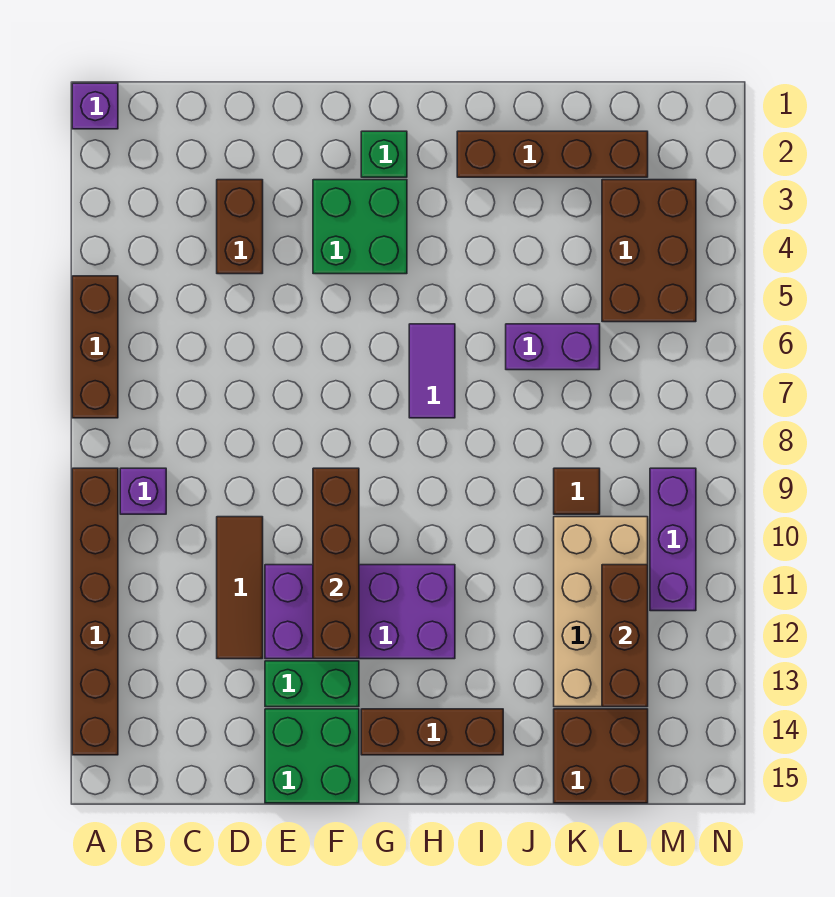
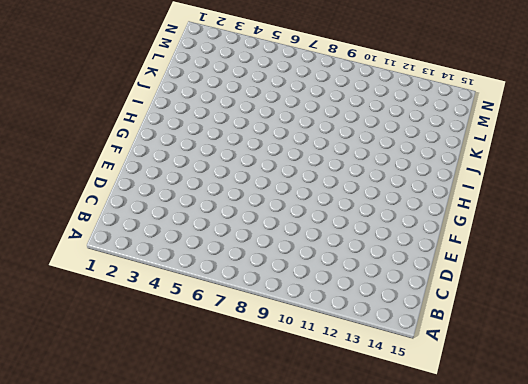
none -> purple brick A1 level 1
none -> brown brick A5:A7 level 1
none -> brown brick A9:A14 level 1

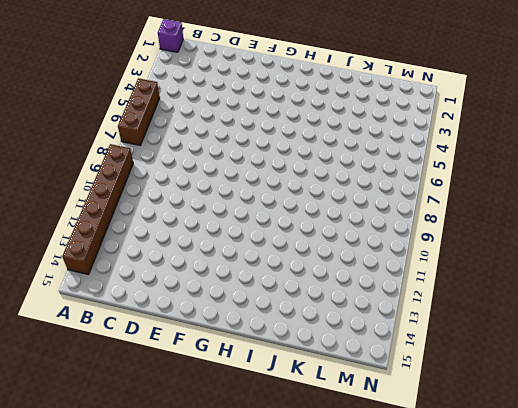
none -> purple brick B9 level 1
none -> brown brick D3:D4 level 1
none -> brown tile D10:D12 level 1

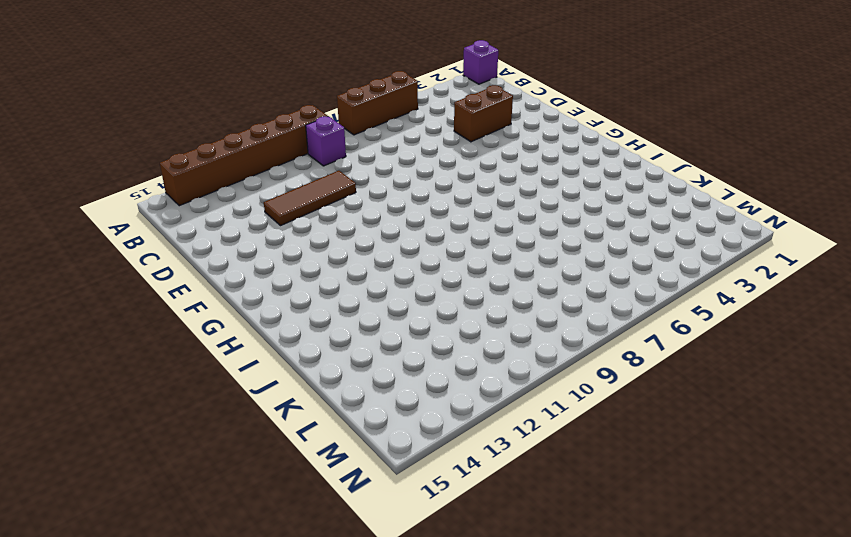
none -> purple brick E11:H12 level 1
none -> green brick E13:F13 level 1
none -> green brick E14:F15 level 1

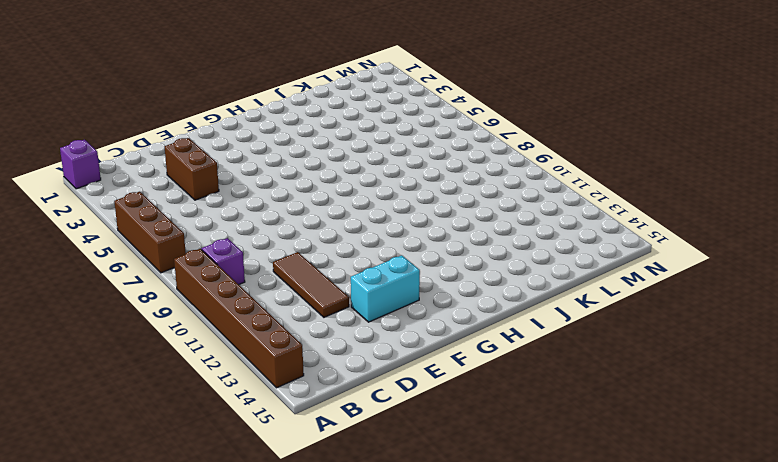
cyan brick E13:F13 level 1 -> green brick E13:F13 level 1
none -> purple brick E11:H12 level 1
none -> green brick E14:F15 level 1
none -> green brick F3:G4 level 1

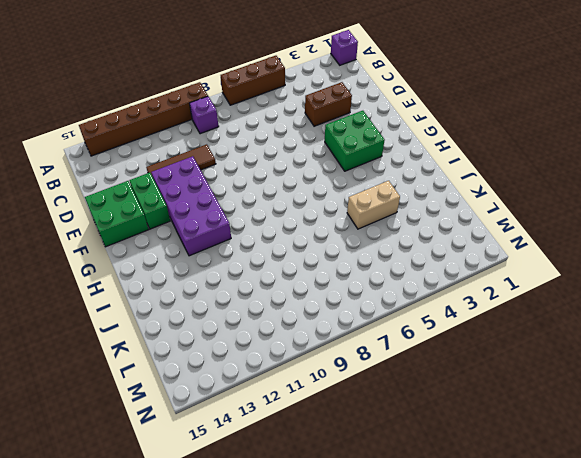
tan brick J4:J5 level 1 -> none
none -> green brick G2 level 1
none -> brown brick G14:I14 level 1
none -> purple tile H6:H7 level 1

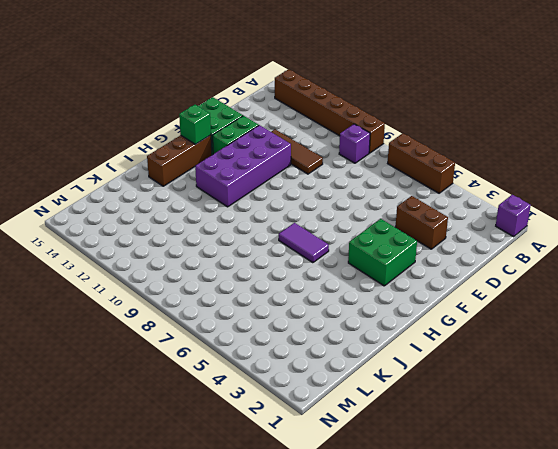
green brick G14 level 2 -> green brick G2 level 1
none -> brown brick I2:L2 level 1
none -> purple brick J6:K6 level 1
none -> brown tile K9 level 1

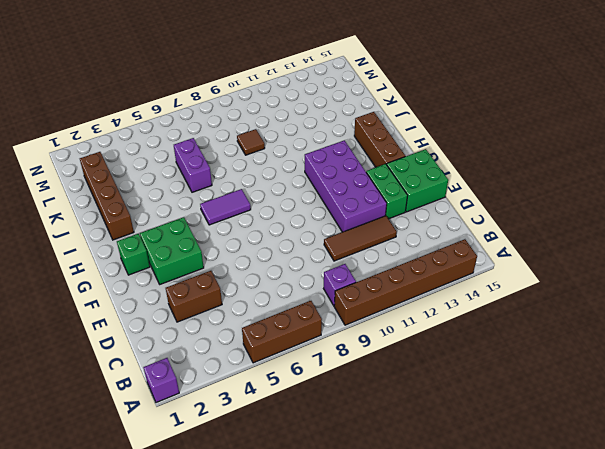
none -> tan brick K10:L13 level 1
none -> brown brick K14:L15 level 1
none -> brown brick L3:M5 level 1

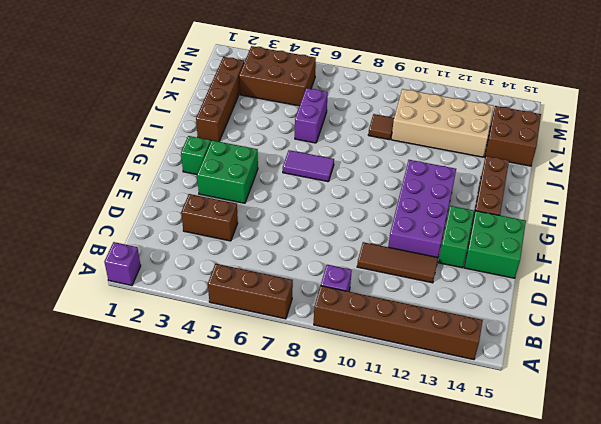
none -> purple brick M9:M11 level 1
none -> brown brick F9:F12 level 2
none -> brown brick L11:L13 level 2

